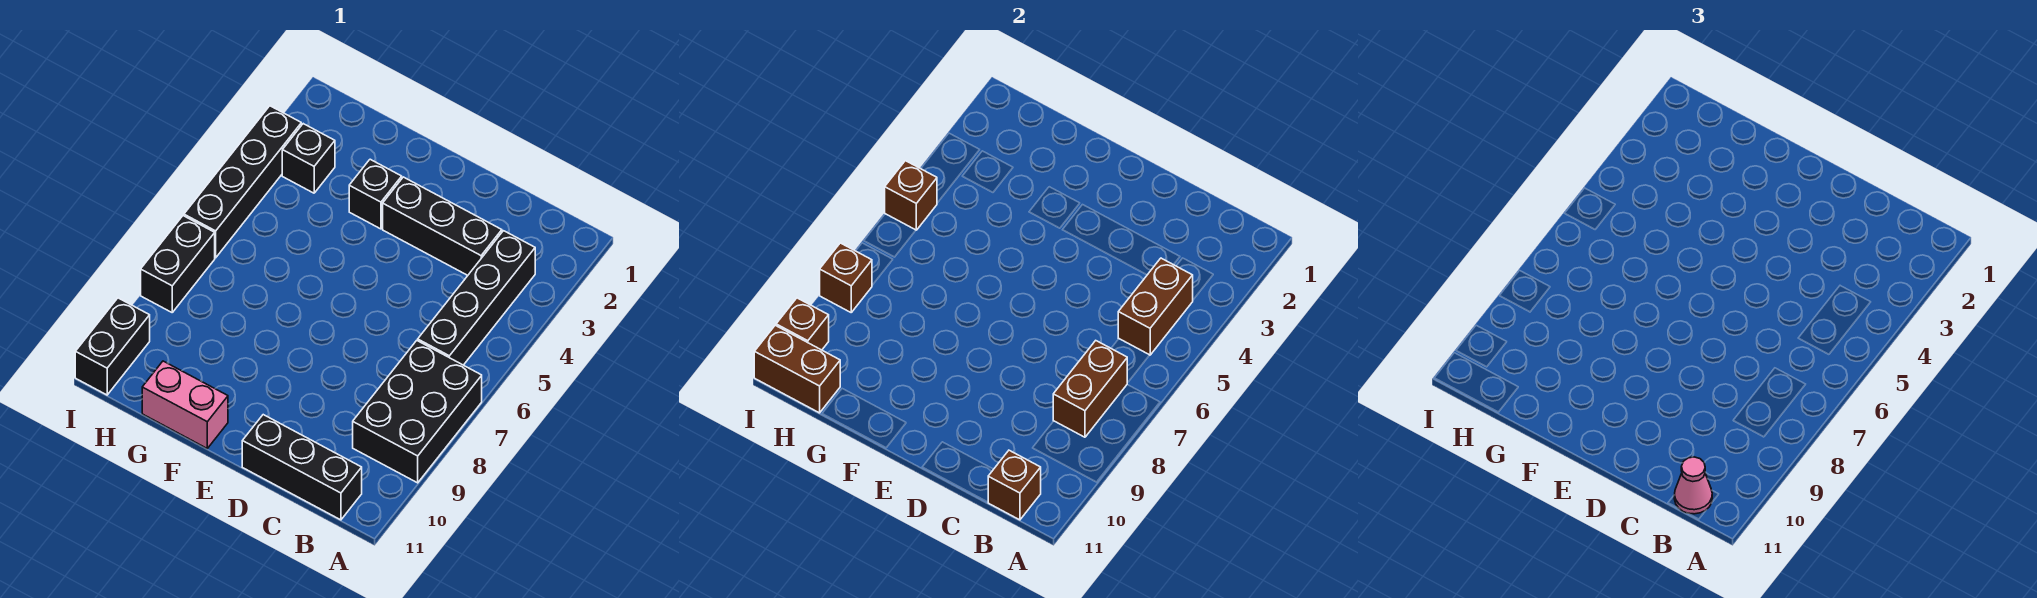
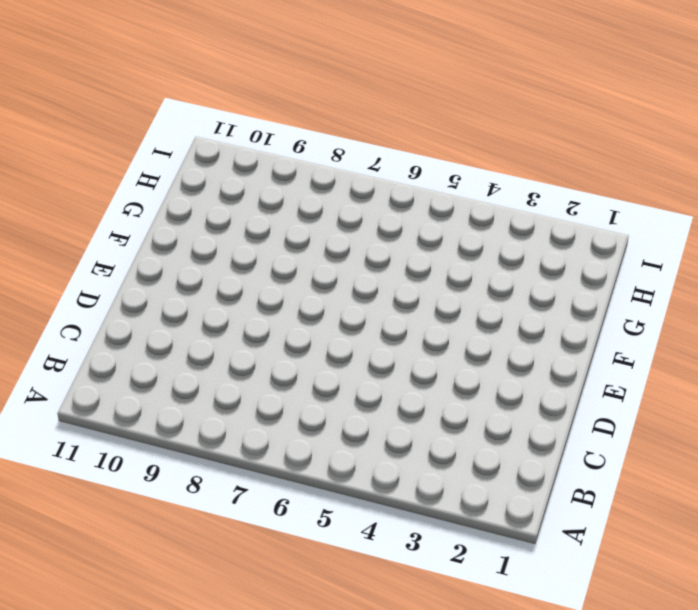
none -> black brick A7:B9 level 1
none -> black brick B3:B6 level 1
none -> black brick B11:D11 level 1

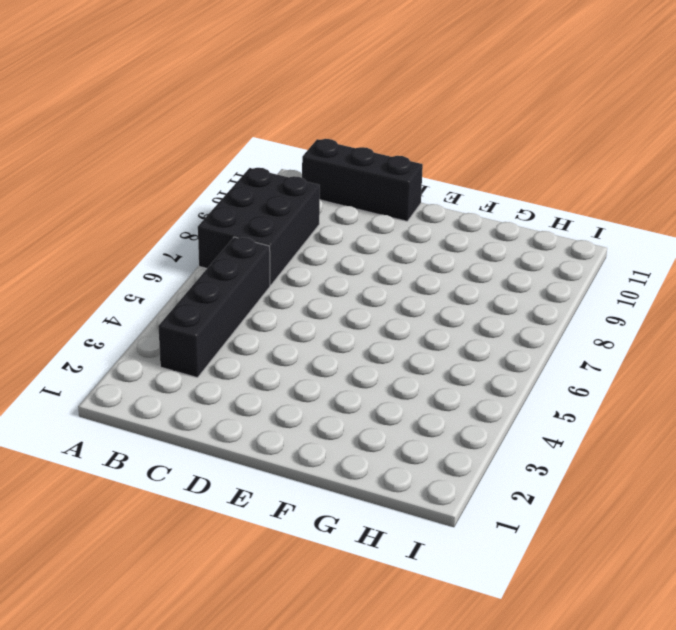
none -> black brick C3:E3 level 1
none -> black brick F3 level 1
none -> pink brick F11:G11 level 1

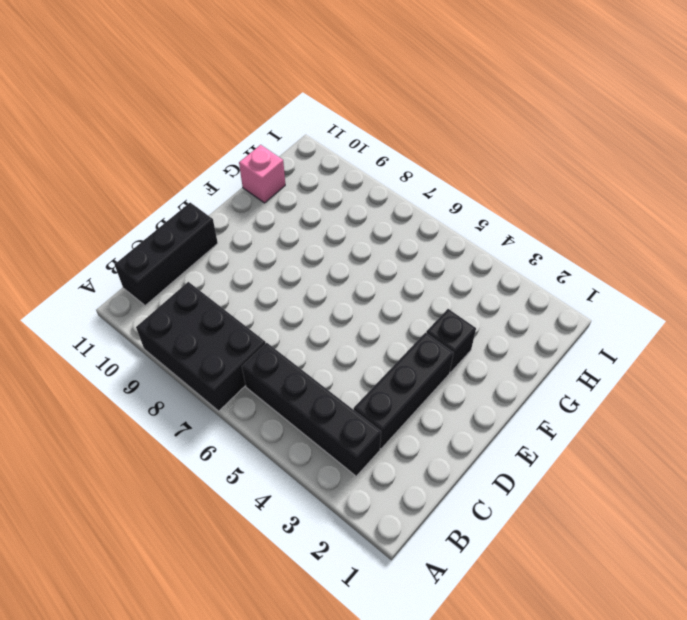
pink brick G11 level 1 -> pink brick F11:G11 level 1
none -> black brick H3 level 1
none -> black brick I3:I6 level 1
none -> black brick I7:I8 level 1

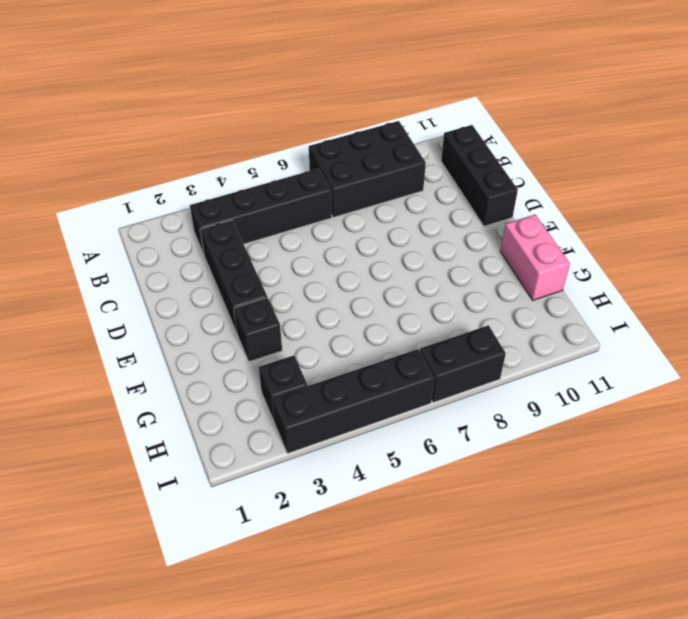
none -> black brick I10:I11 level 1
none -> brown brick B4:B5 level 2
none -> brown brick B7:B8 level 2

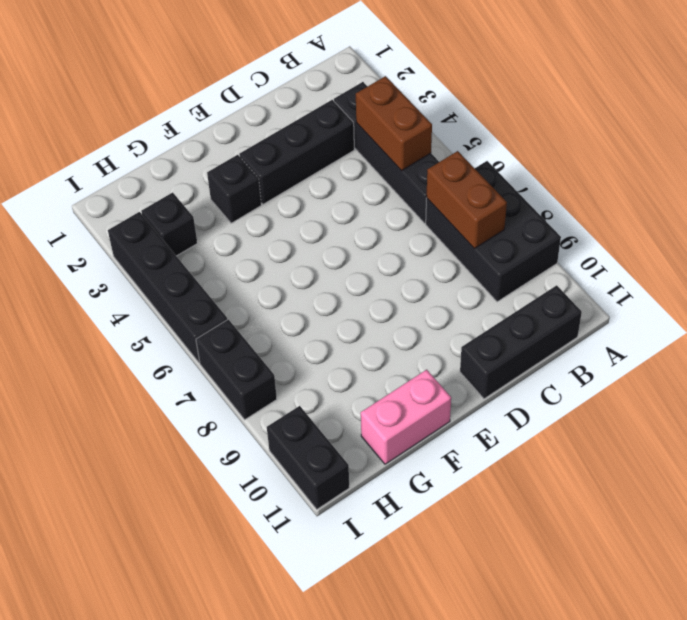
none -> brown brick B11 level 2
none -> brown brick H11:I11 level 2
none -> brown brick I5 level 2

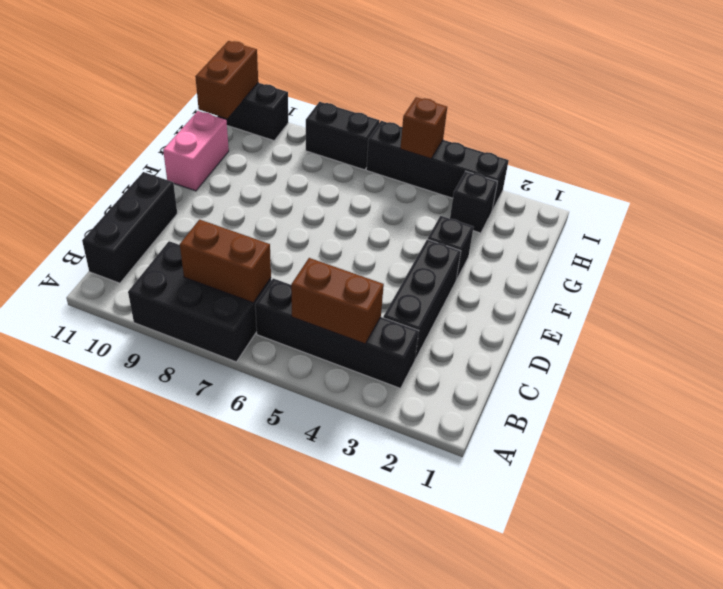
none -> brown brick B11 level 2
none -> brown brick I8 level 2
none -> brown brick I10 level 2

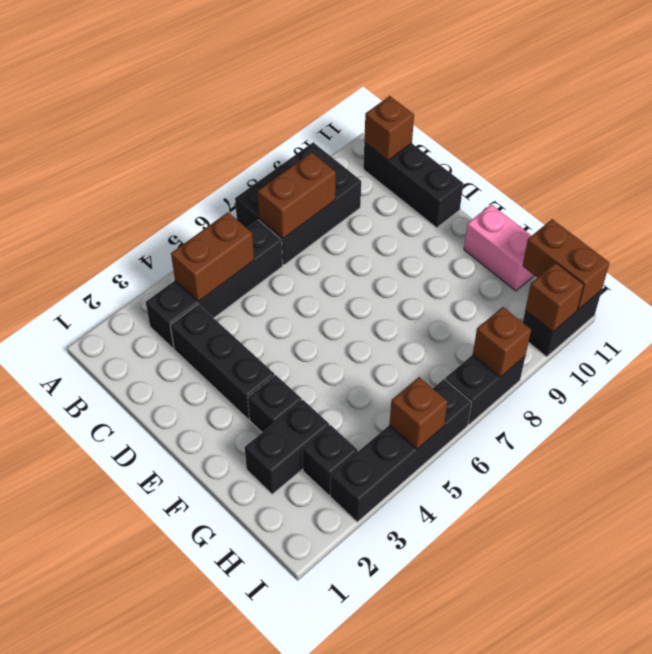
black brick G2:G3 level 1 -> none
none -> pink cone B11 level 3

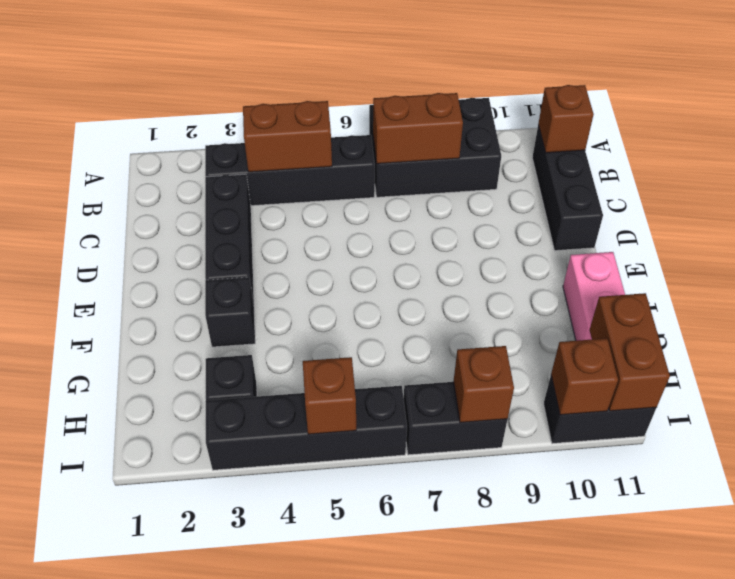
none -> pink cone B11 level 3

